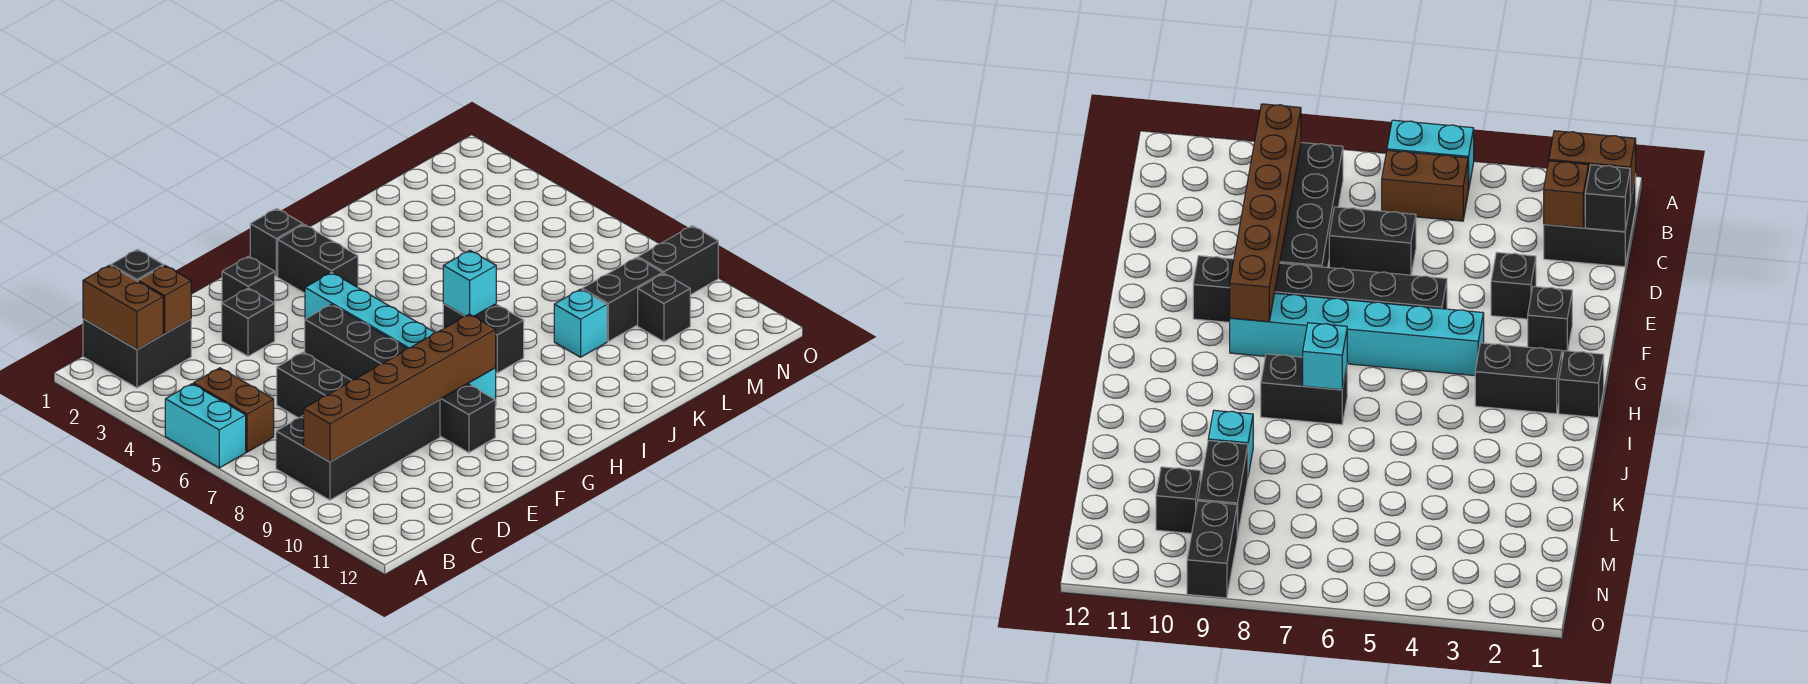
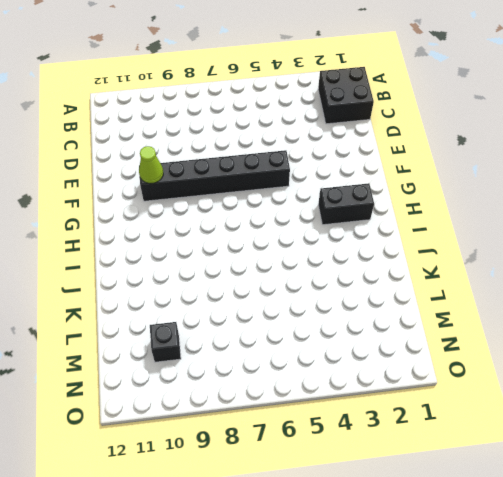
lime cone F10 level 2 -> none
none -> cyan brick A5:A6 level 1
none -> brown brick B5:B6 level 1
none -> black brick B8:E9 level 1

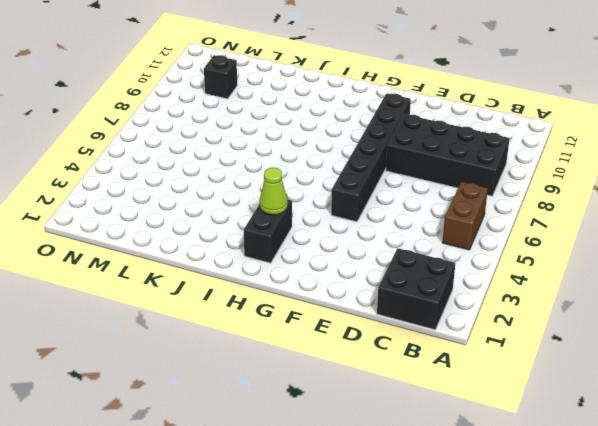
lime cone H3 level 2 -> none
none -> cyan brick A5:A6 level 1
none -> black brick D6:D7 level 1
none -> black brick E3 level 1

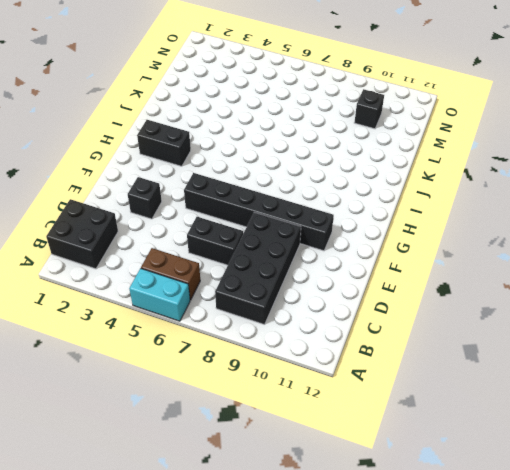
none -> black brick F2 level 1
none -> cyan brick G4:G9 level 1
none -> black brick H1 level 1

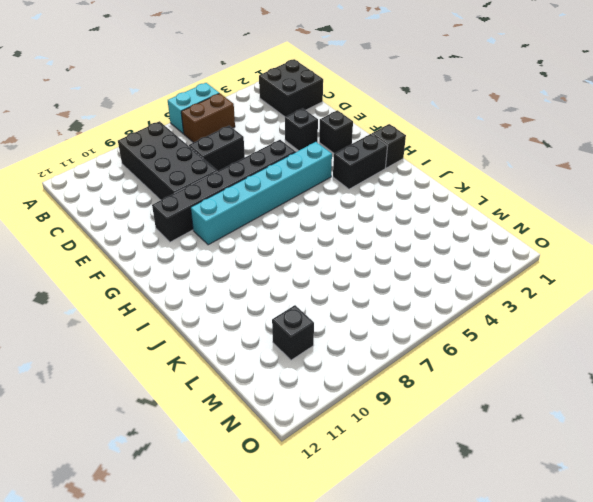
none -> black brick I7:I8 level 1
none -> cyan brick K9 level 1
none -> black brick L9:M9 level 1

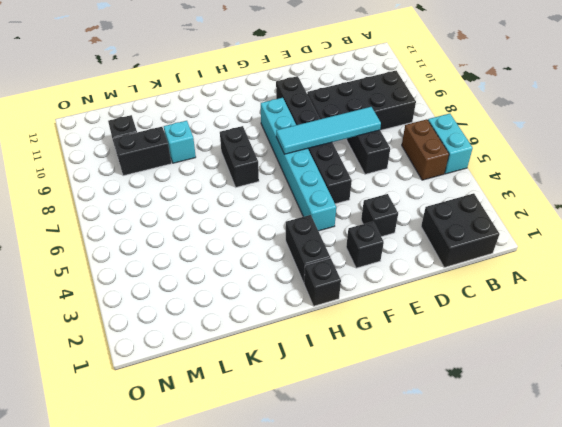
cyan tile D7:G7 level 2 -> none
none -> black brick N9:O9 level 1
none -> brown brick B1:B2 level 2
none -> brown brick B9:G9 level 2

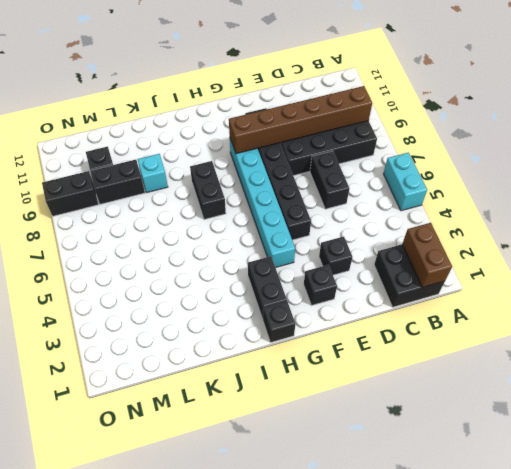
none -> brown brick B5:B6 level 1
none -> black brick C1 level 2
none -> brown brick C2 level 2

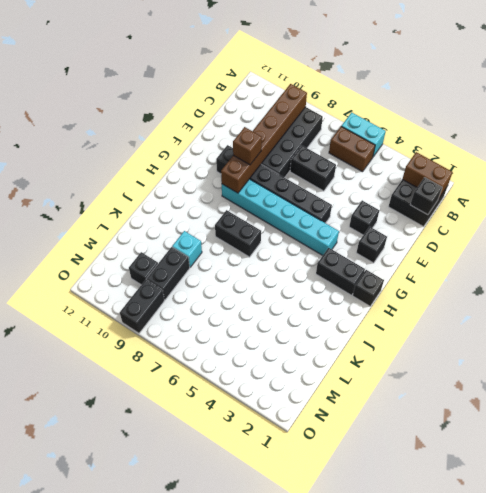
brown brick F9 level 3 -> brown brick C2 level 2
none -> cyan brick I7 level 2

